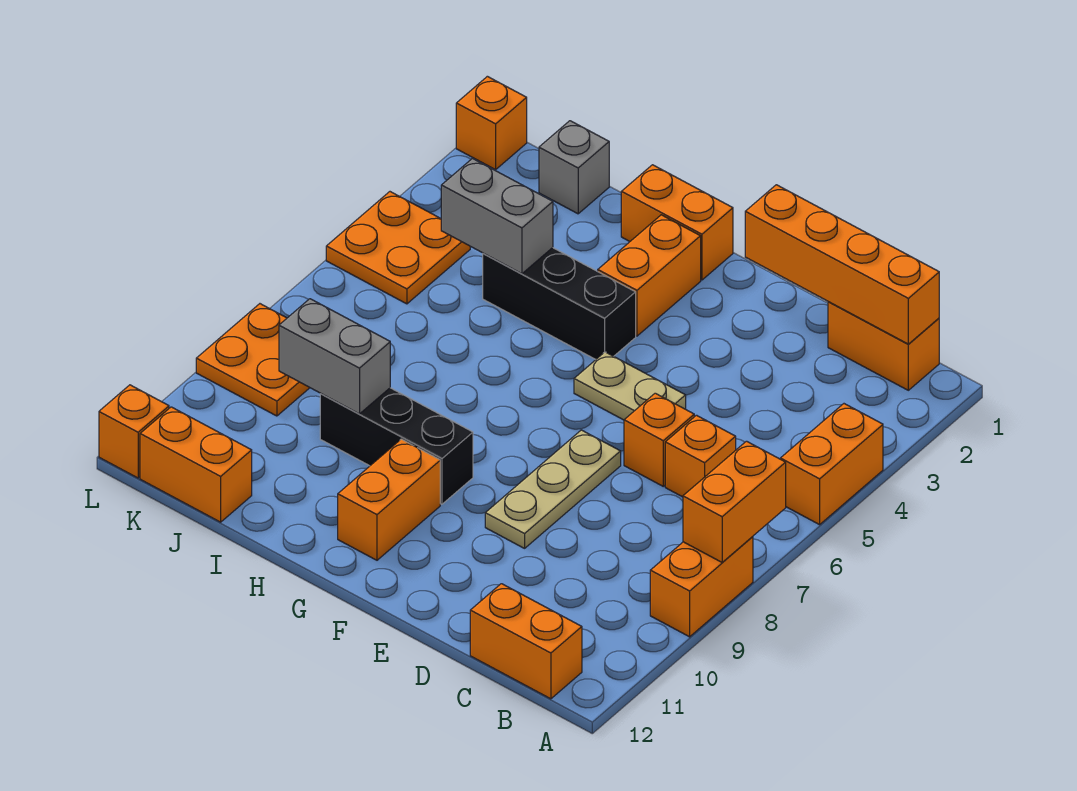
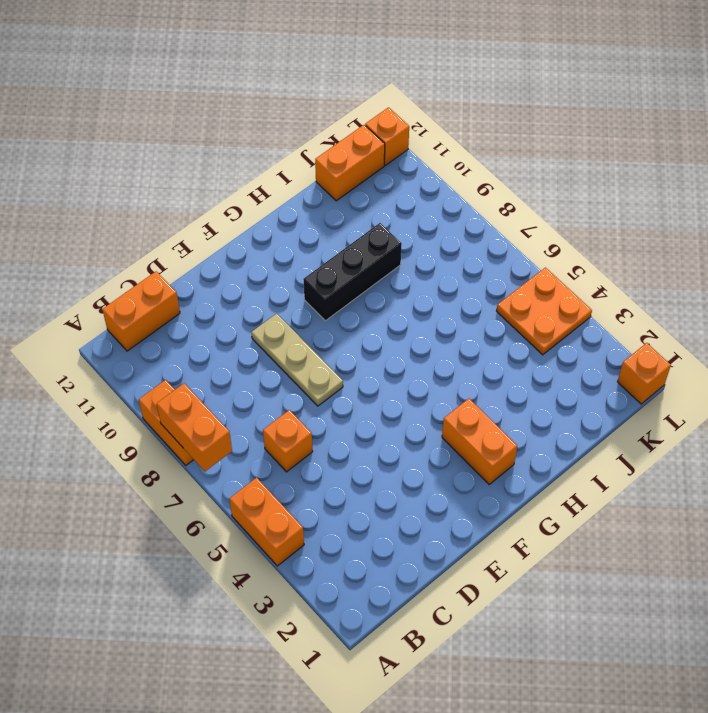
none -> orange brick B1:C1 level 1
none -> orange brick D6 level 1
none -> tan plate E5:F5 level 1

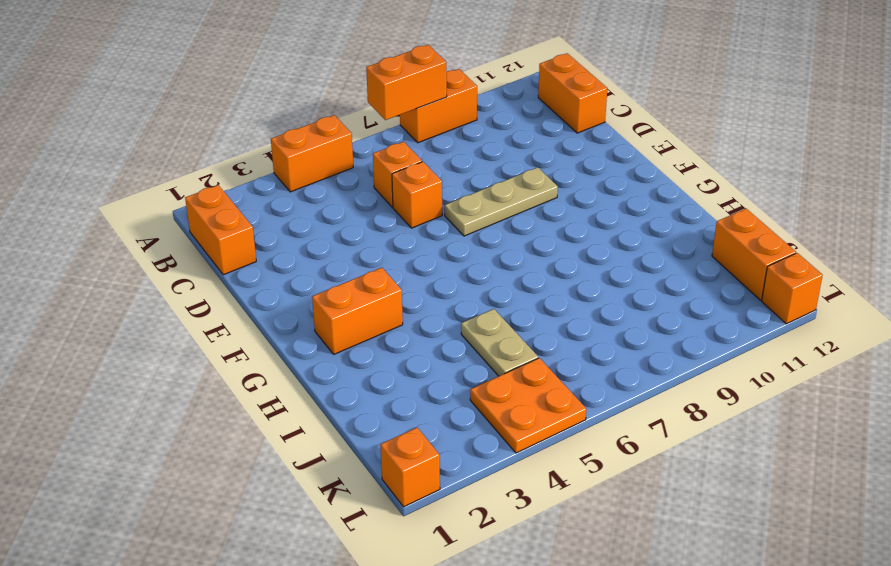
tan plate I5:J5 level 1 -> tan plate E5:F5 level 1
none -> orange brick G1:H1 level 1
none -> black brick G4:I4 level 1
none -> black brick G9:I9 level 1

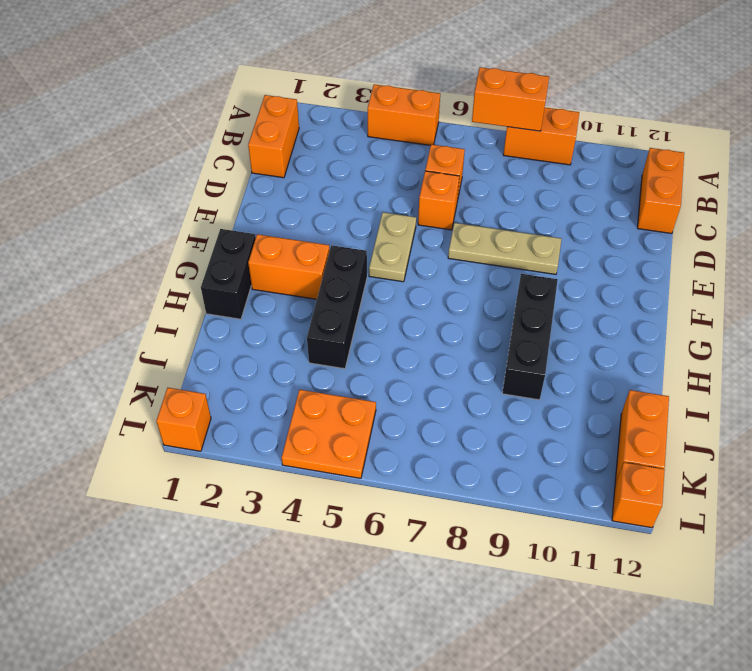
black brick G1:H1 level 1 -> orange brick G1:H1 level 1
none -> orange brick G10:G11 level 1
none -> grey brick J1 level 1
none -> orange plate K8:L9 level 1

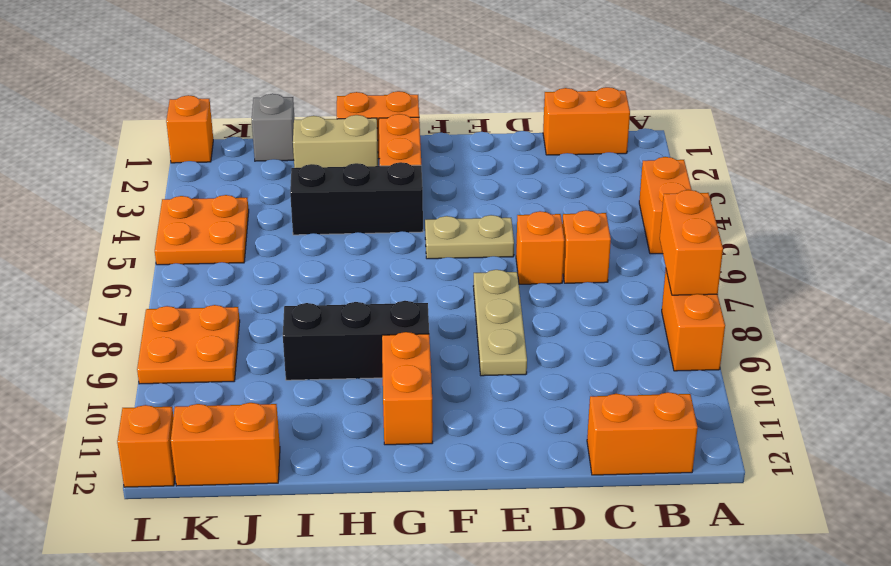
tan brick H2:I2 level 1 -> none
none -> orange brick B1:E1 level 2
none -> grey brick I4:J4 level 2
none -> grey brick I9:J9 level 2

